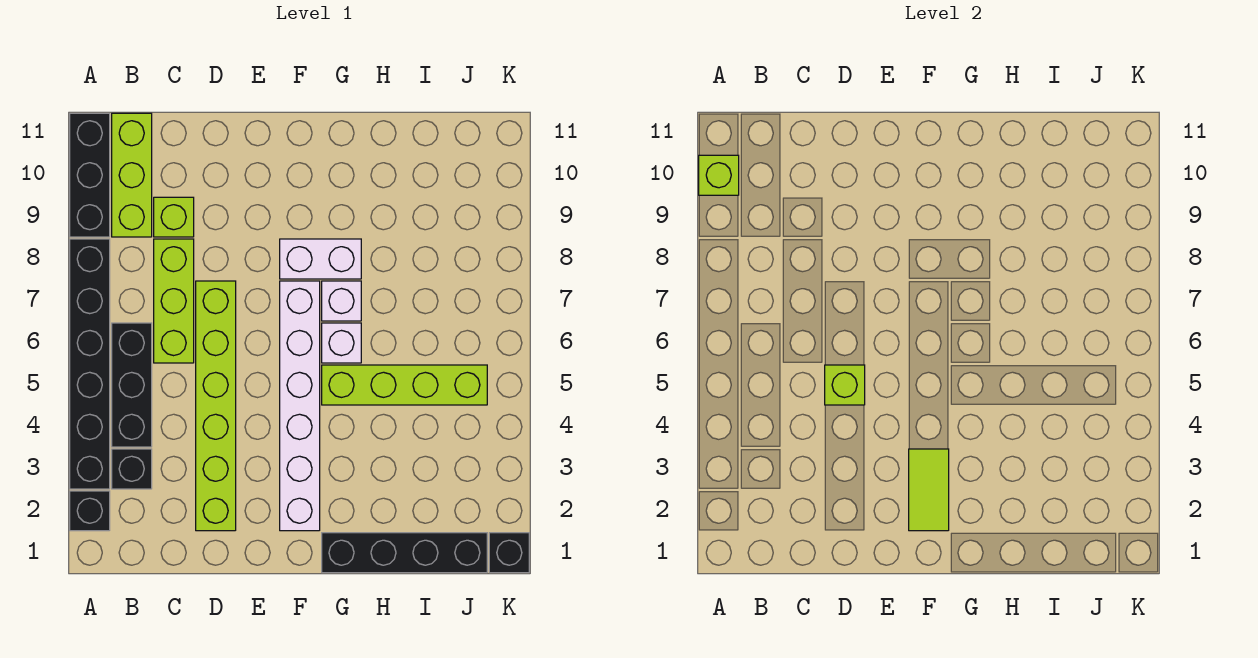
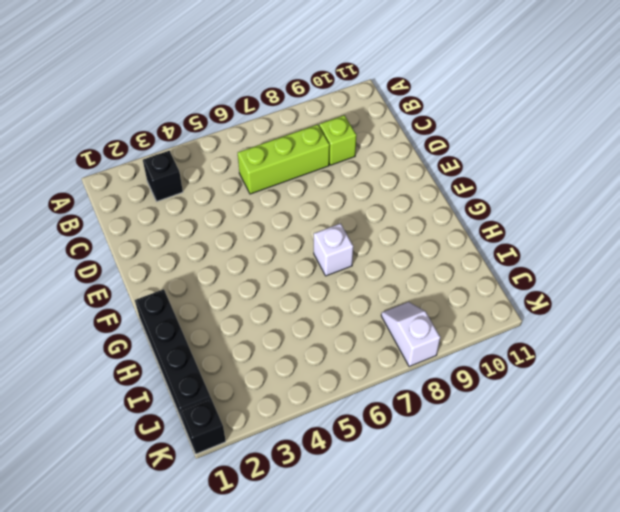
white slope J8:K8 level 1 top K -> none
none -> black brick A2 level 1
none -> black brick A3:A8 level 1
none -> black brick A9:A11 level 1

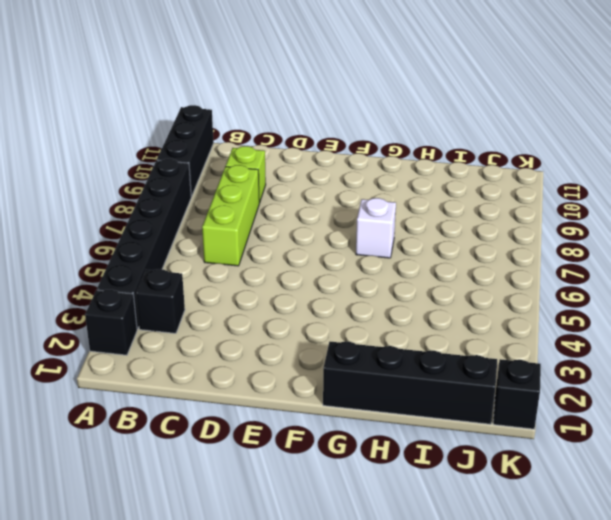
none -> black brick B4:B6 level 1
none -> lime brick B9:B11 level 1
none -> lime brick D2:D7 level 1

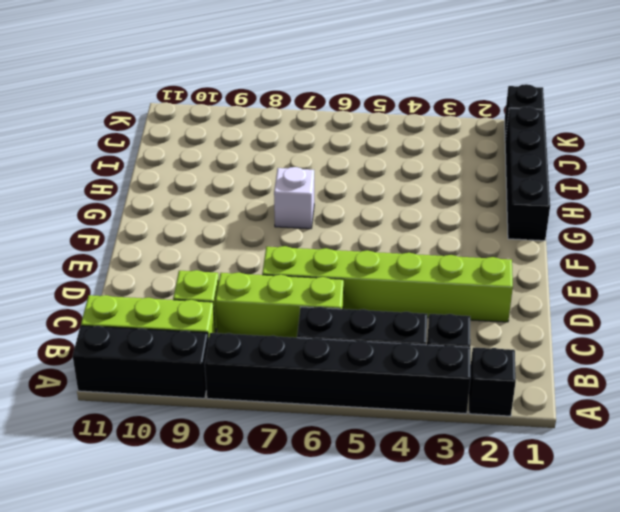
none -> white brick F2:F7 level 1
none -> white brick F8:G8 level 1
none -> lime brick G5:J5 level 1

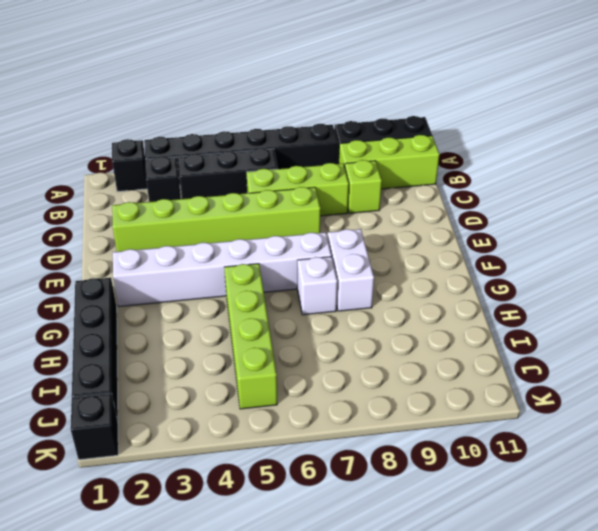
none -> white brick G6 level 1
none -> lime brick A10 level 2
none -> lime brick D5 level 2

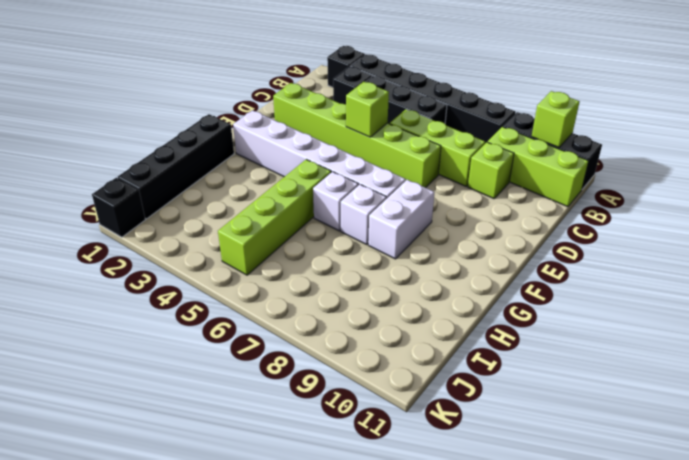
none -> lime tile F2:F3 level 2

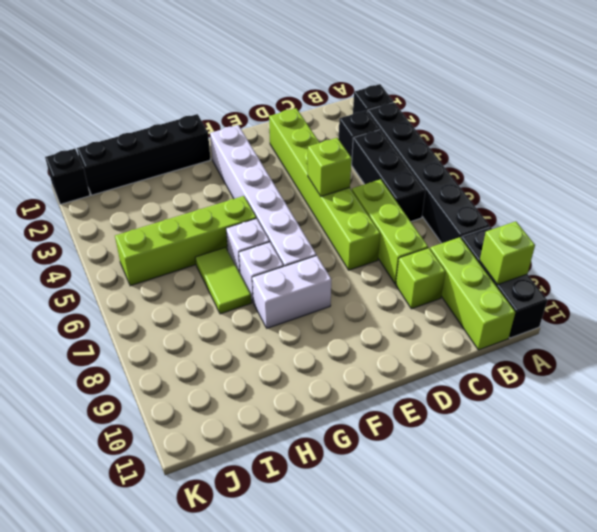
lime tile H6:H7 level 1 -> lime tile F2:F3 level 2

